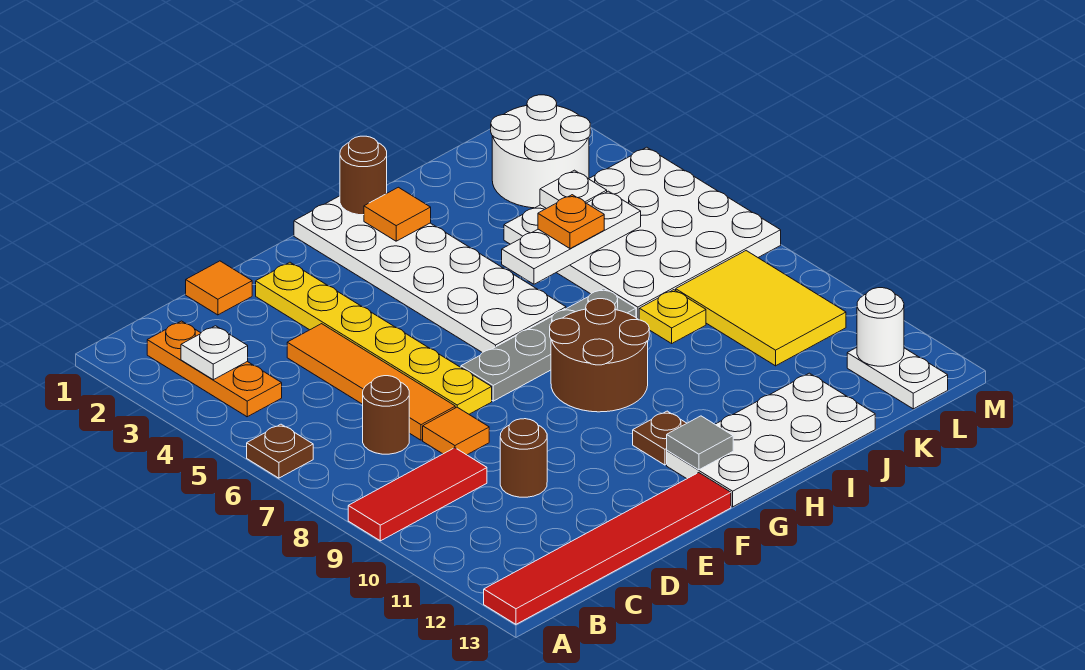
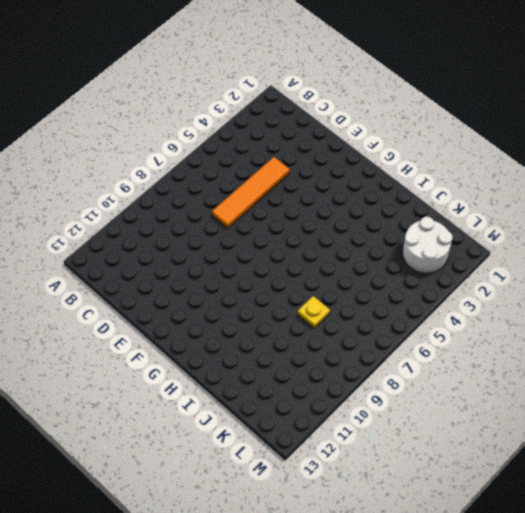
none -> brown plate A6 level 1
none -> red tile A9:C9 level 1
none -> red tile A13:F13 level 1

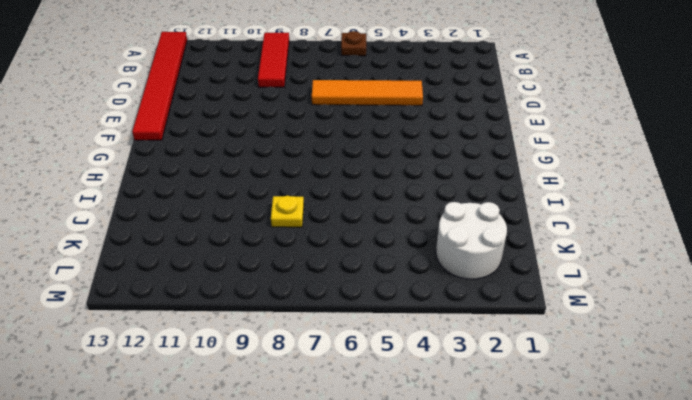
none -> orange plate B2:B4 level 1
none -> brown round brick C7 level 1
none -> orange tile D1 level 1

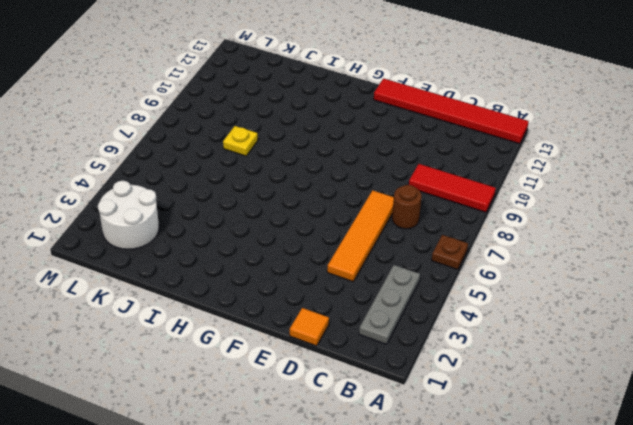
grey plate B2:B4 level 1 -> orange plate B2:B4 level 1
none -> orange tile D8 level 1
none -> brown round brick D10 level 1
none -> yellow plate E2:E7 level 1

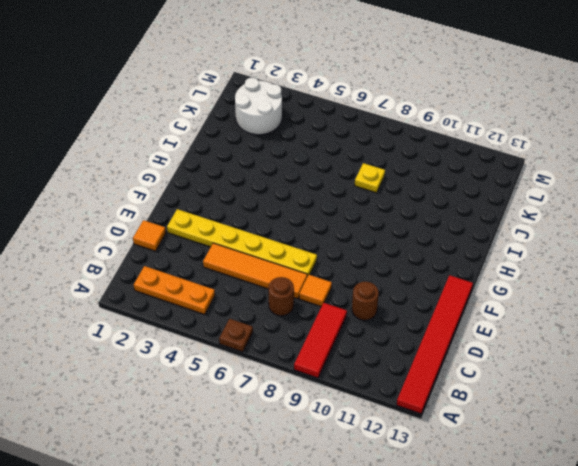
none -> grey plate F7:I7 level 1
none -> white plate G1:H6 level 1
none -> brown round brick G8:H9 level 1

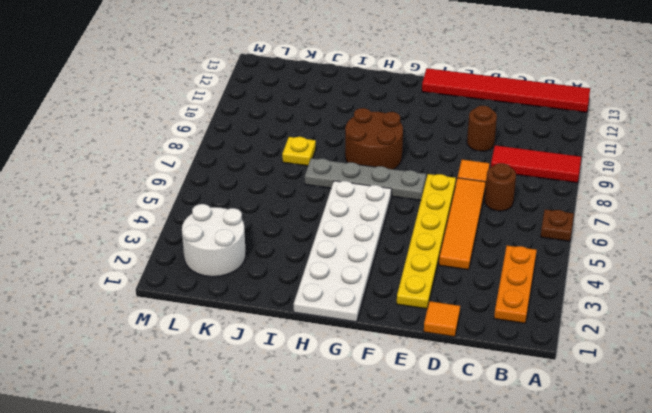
none -> brown plate G11 level 1
none -> white plate G12:J13 level 1
none -> white plate J4:M7 level 1

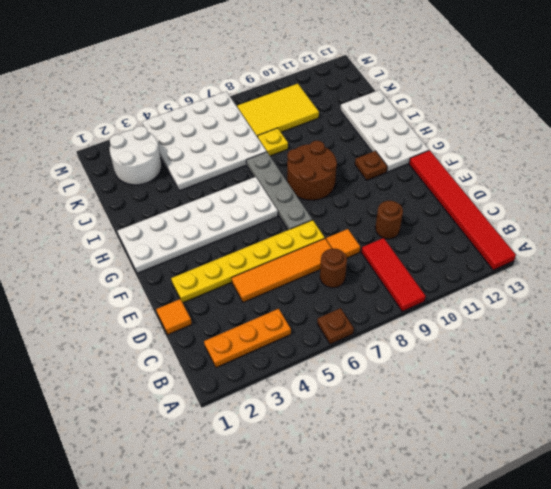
none -> white plate L12:L13 level 1
none -> white plate B3 level 2
none -> grey tile G12 level 2

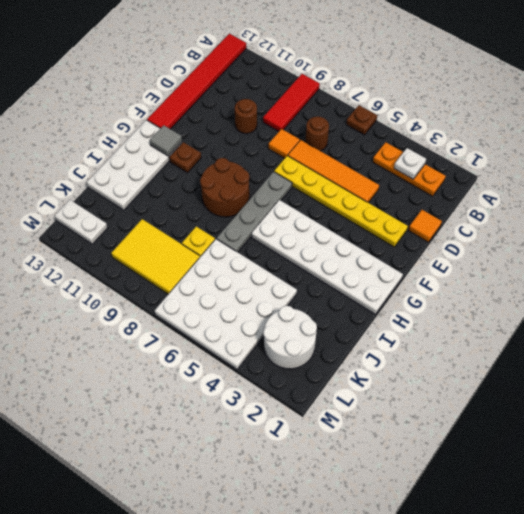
none -> brown round brick H1 level 2
none -> orange tile H2 level 2
none -> white plate I5:K5 level 2

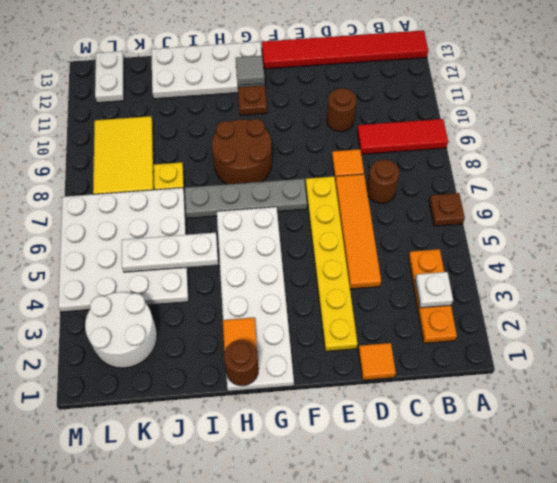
none -> white plate K4 level 2
none -> white round brick L12 level 2
none -> orange plate J5 level 3

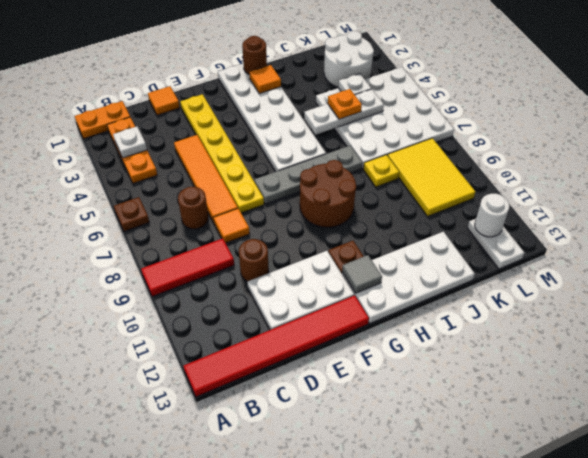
orange plate A1:B1 level 1 -> none
white plate D11:F12 level 1 -> none

